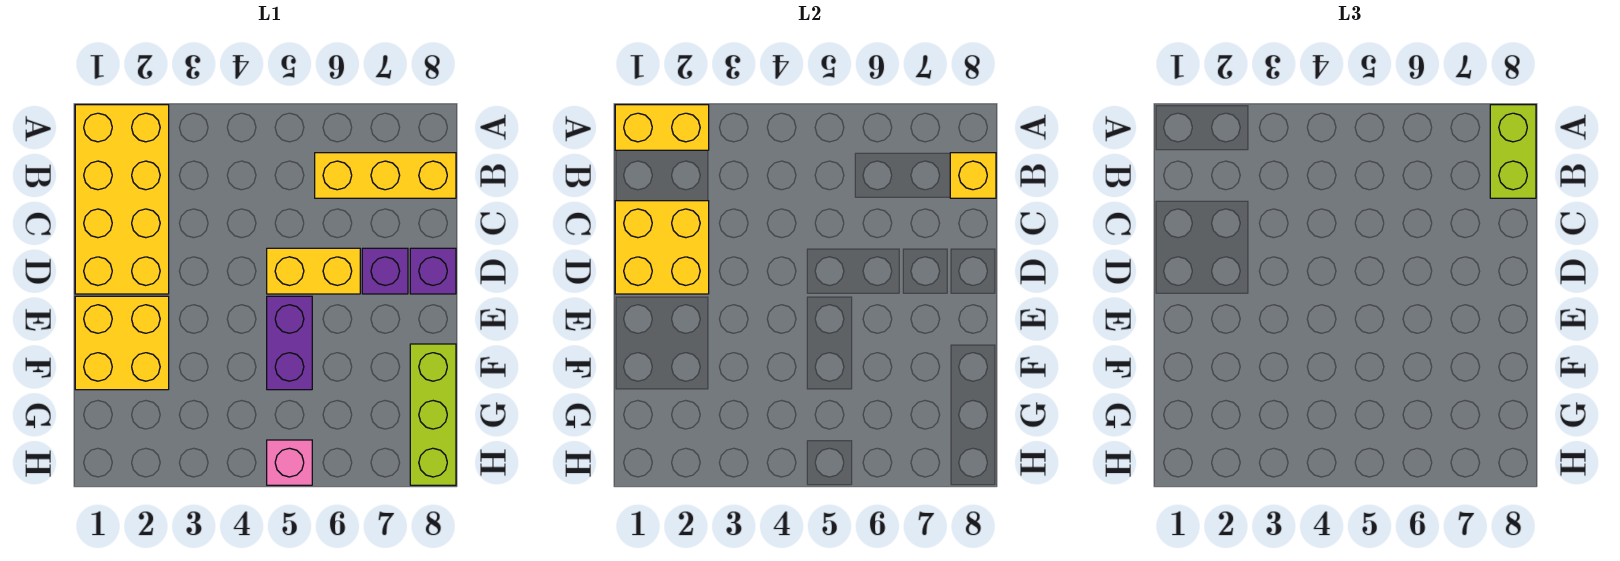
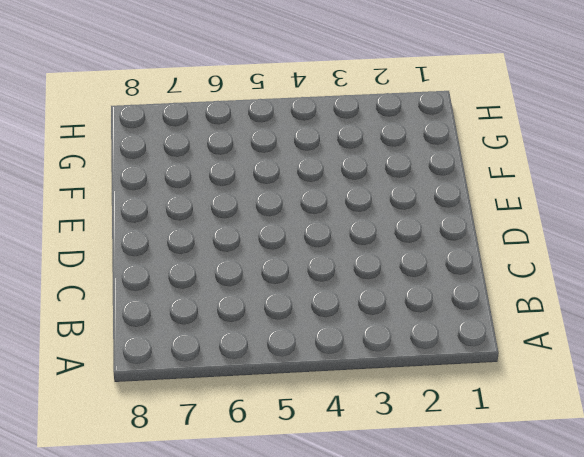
none -> yellow brick A1:D2 level 1
none -> yellow brick B6:B8 level 1
none -> yellow brick D5:D6 level 1

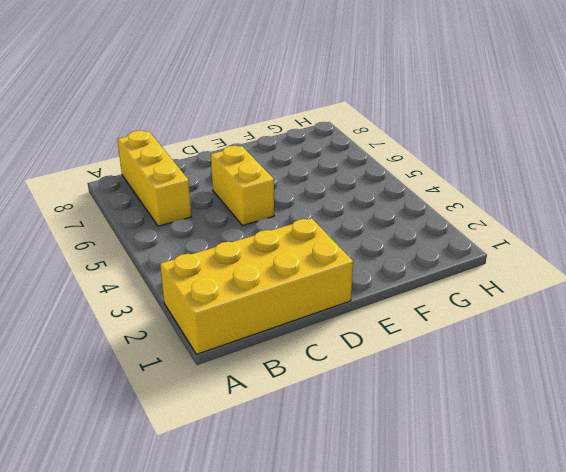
none -> purple brick D7 level 1
none -> purple brick D8 level 1
none -> yellow brick E1:F2 level 1

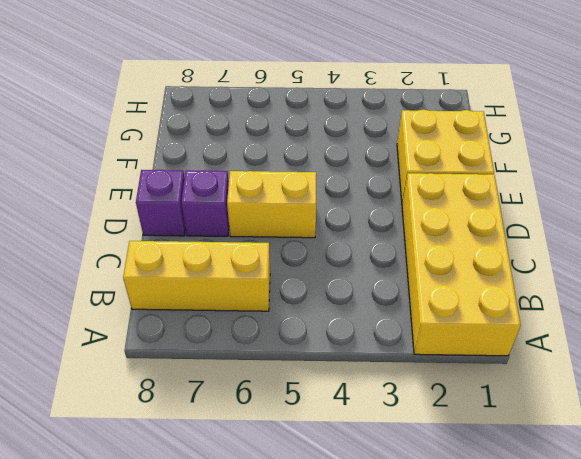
none -> purple brick E5:F5 level 1
none -> lime brick F8:H8 level 1
none -> pink brick H5 level 1

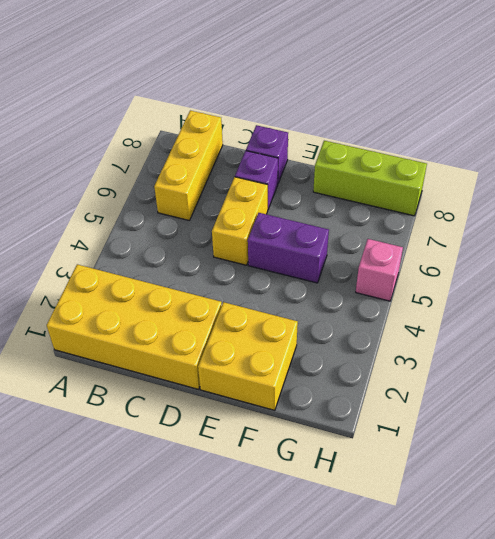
none -> yellow brick A1:A2 level 2
none -> yellow brick B8 level 2
none -> yellow brick C1:D2 level 2

